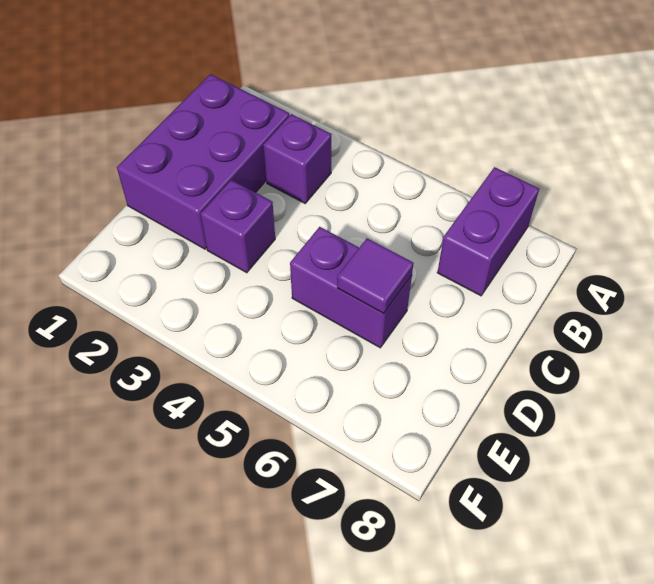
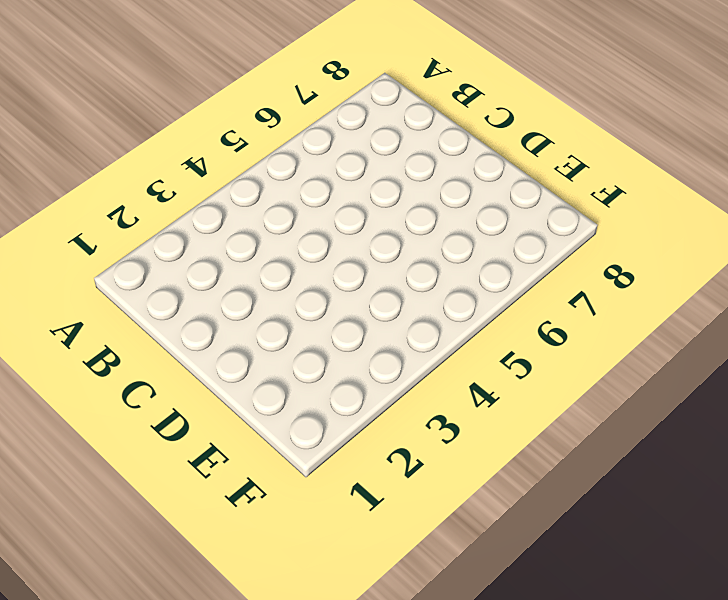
none -> purple brick A7:B7 level 1
none -> purple brick B1:D2 level 1

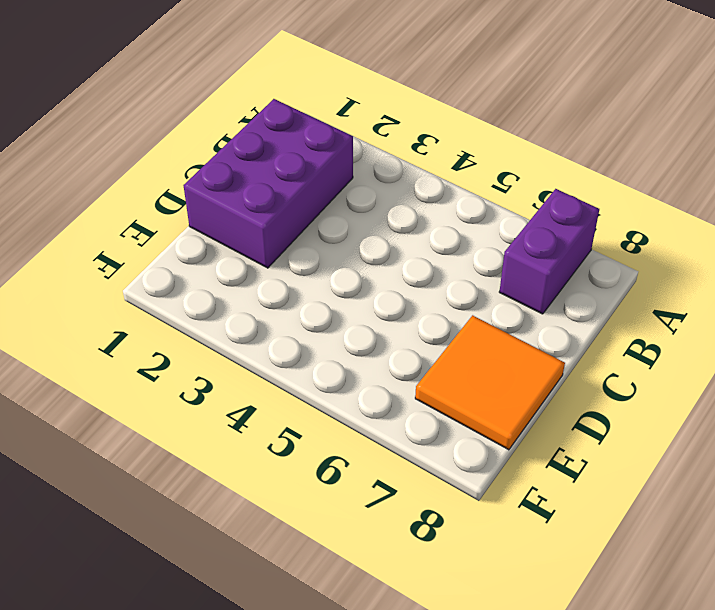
orange tile D7:E8 level 1 -> none
none -> purple brick B3 level 1
none -> purple brick D3 level 1

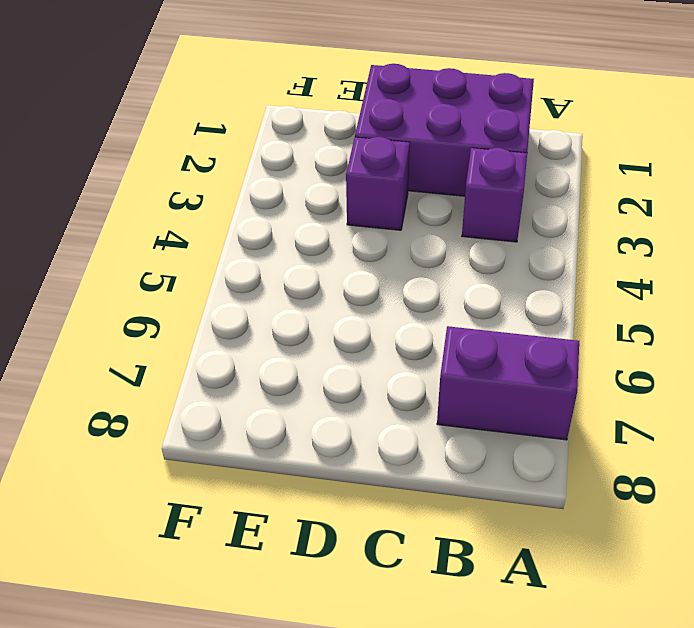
none -> purple brick D5:D6 level 1
none -> purple tile D6 level 2

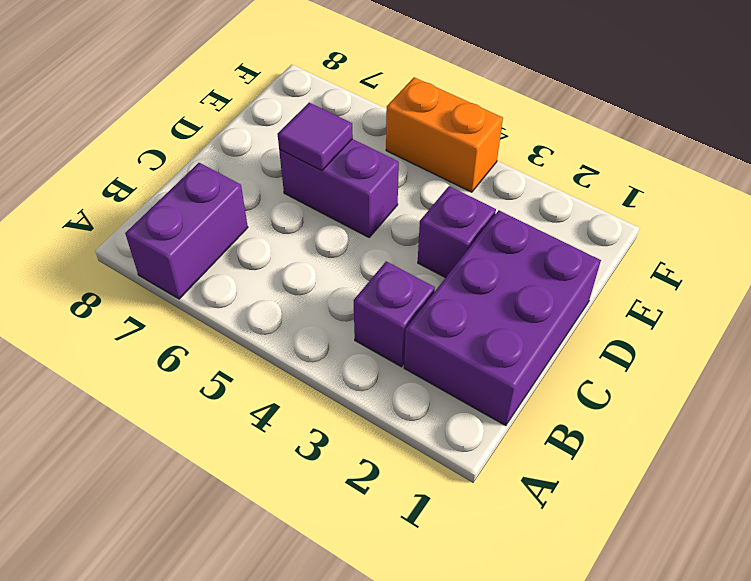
orange brick F4:F5 level 1 -> none

